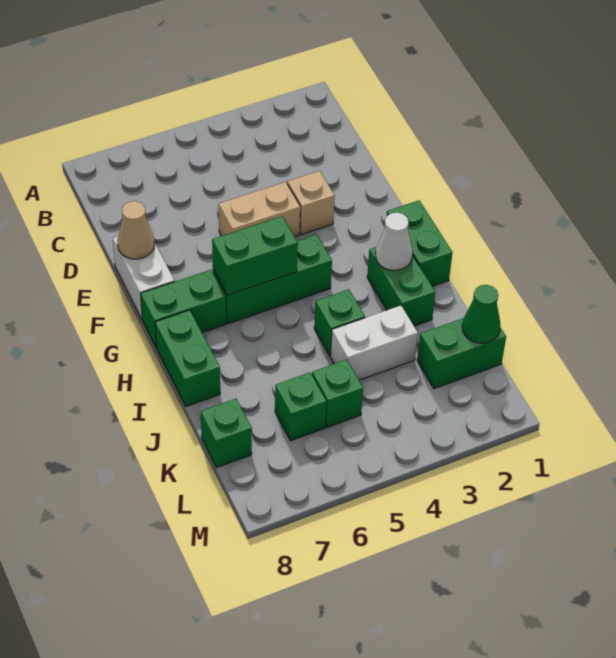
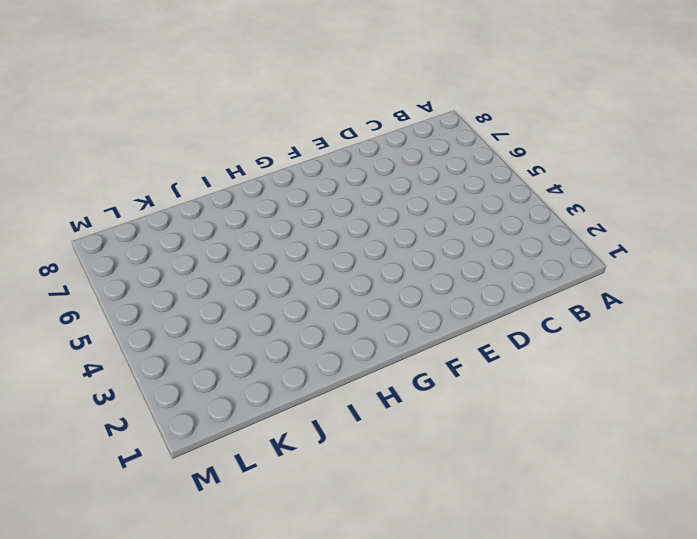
none -> tan brick E3 level 1
none -> tan brick E4:E5 level 1
none -> white brick E8:F8 level 1

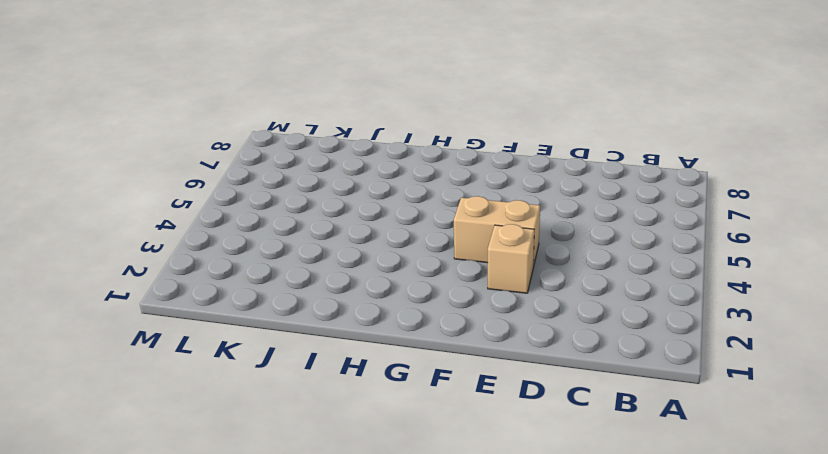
tan brick E4:F4 level 1 -> tan brick E4:E5 level 1
none -> white brick E8:F8 level 1
none -> green brick G1:H1 level 1
none -> green brick G4:G6 level 1

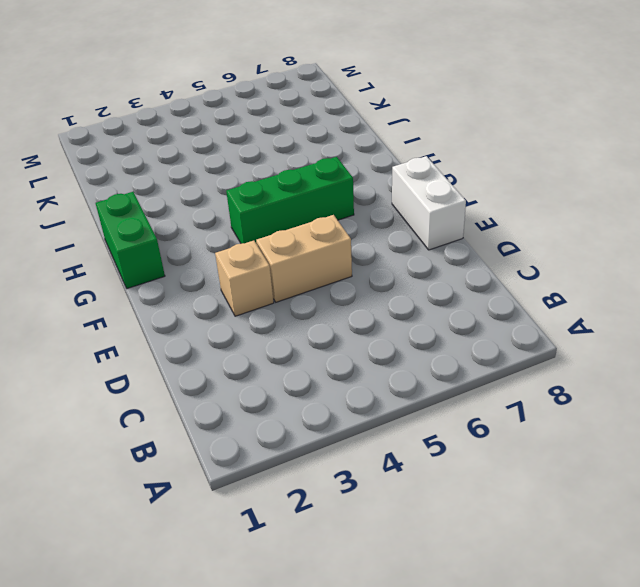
none -> green brick G7:G8 level 1
none -> green brick H2:I2 level 1
none -> green brick H8:I8 level 1

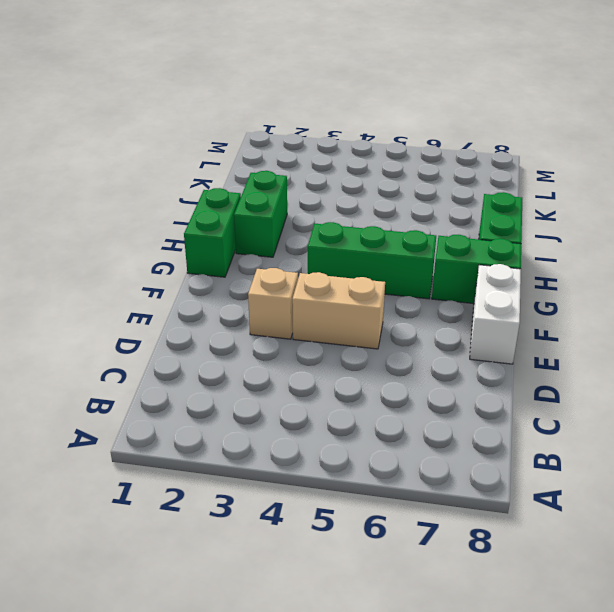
none -> green brick I4 level 1
none -> white brick J3:J4 level 1
none -> green brick K1:K2 level 1

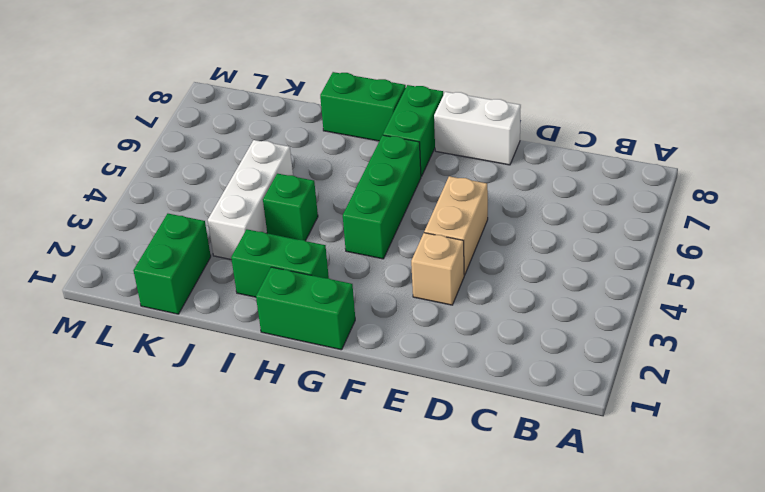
white brick J3:J5 level 1 -> white brick J3:J4 level 1
none -> green brick K5 level 1
none -> green brick K6 level 1
none -> green brick K8 level 1

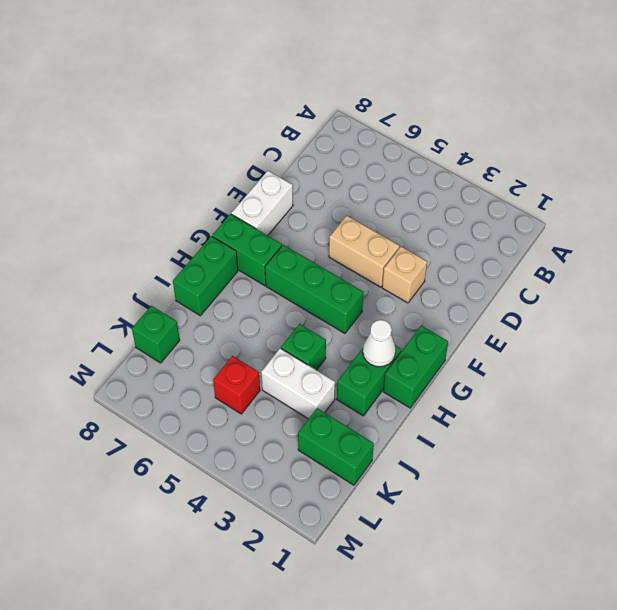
red brick K5 level 1 -> green brick K5 level 1
none -> green brick K6 level 1
none -> tan cone E8 level 2
none -> green brick G5:G6 level 2

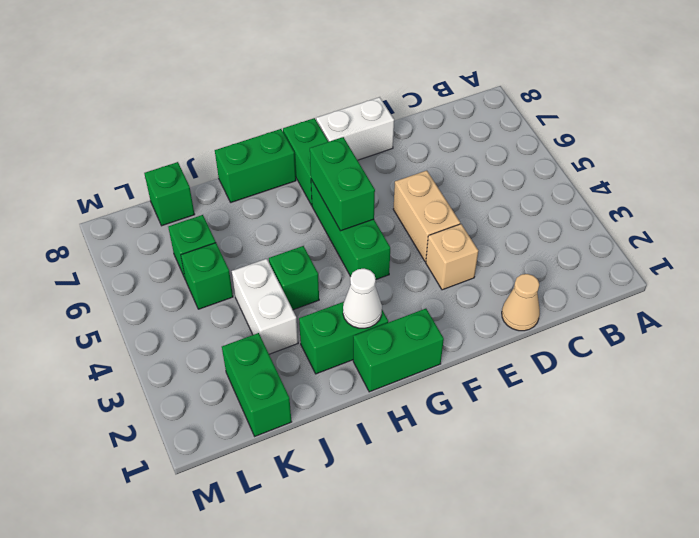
tan cone D1 level 1 -> tan cone E8 level 2
none -> green cone K1 level 2

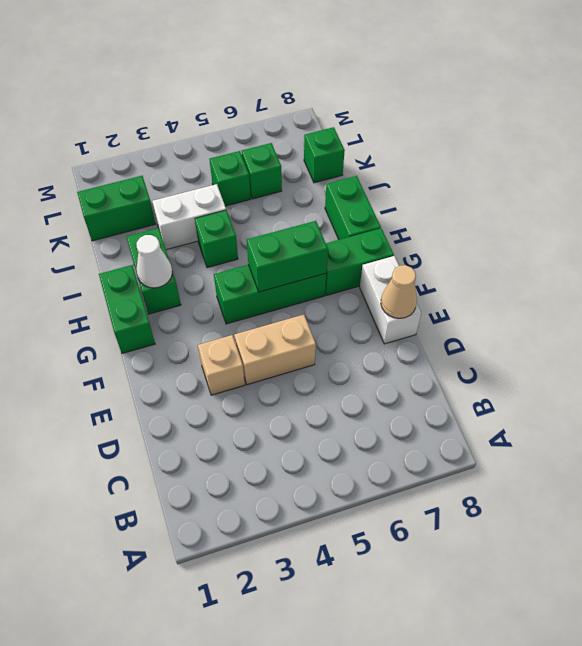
none -> green cone K1 level 2

